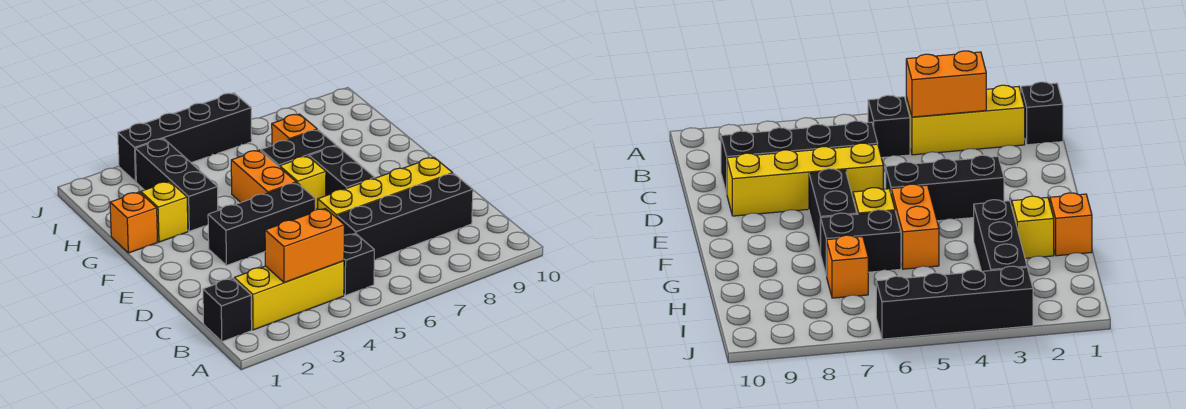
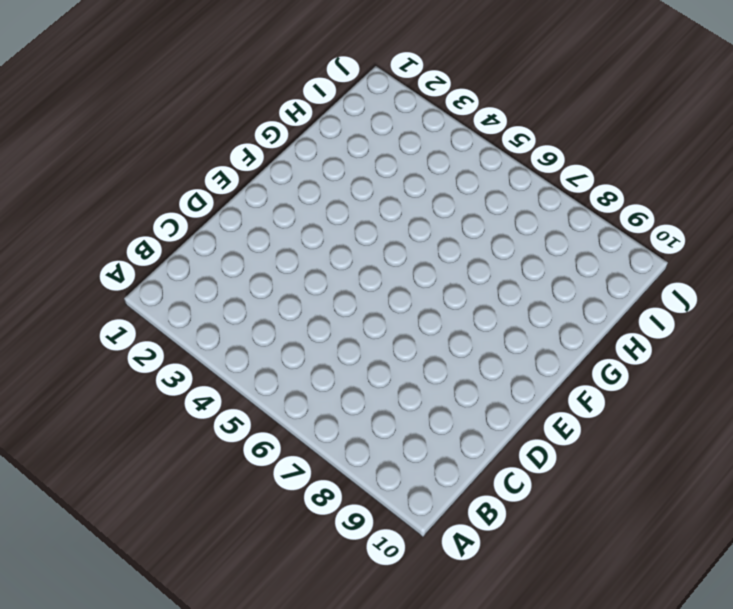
none -> black brick B1 level 1
none -> yellow brick B2:B4 level 1
none -> black brick B5 level 1

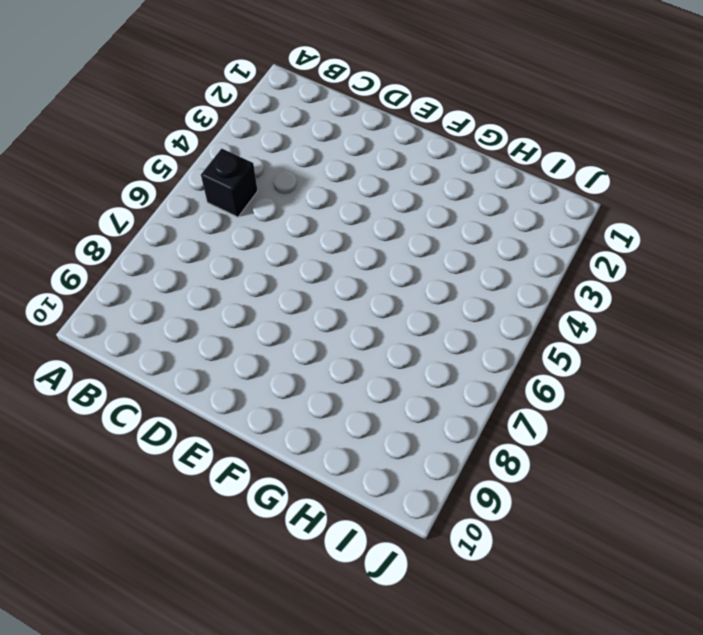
none -> black brick B1 level 1
none -> yellow brick B2:B4 level 1
none -> black brick C6:C9 level 1

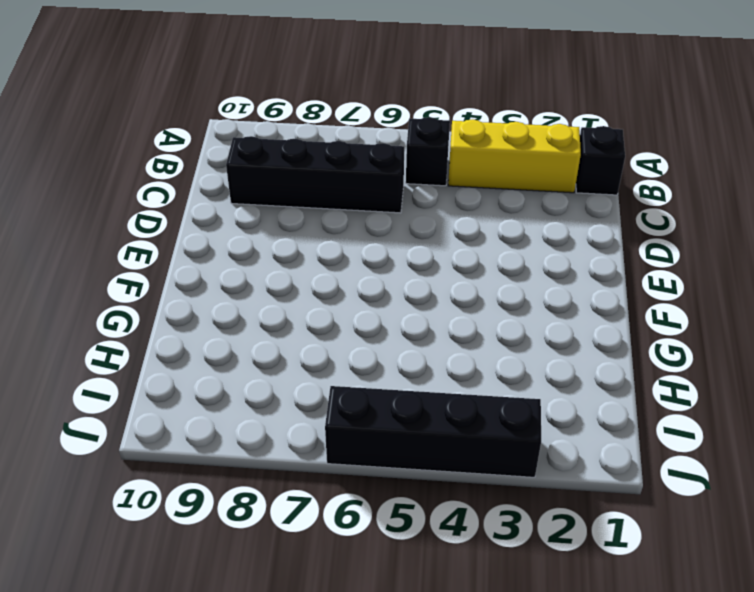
none -> yellow brick D6:D9 level 1
none -> black brick E3:E5 level 1
none -> black brick E7:F7 level 1

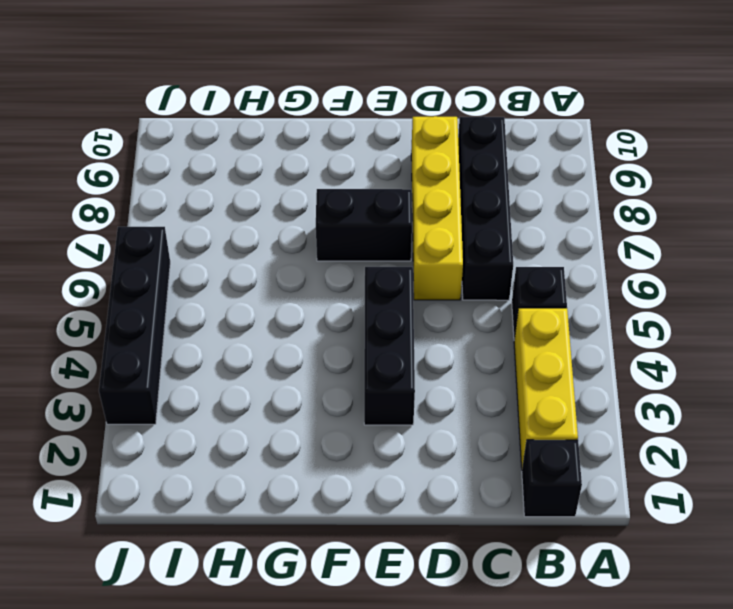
none -> orange brick F5:G5 level 1
none -> yellow brick F6 level 1
none -> orange brick G1 level 1

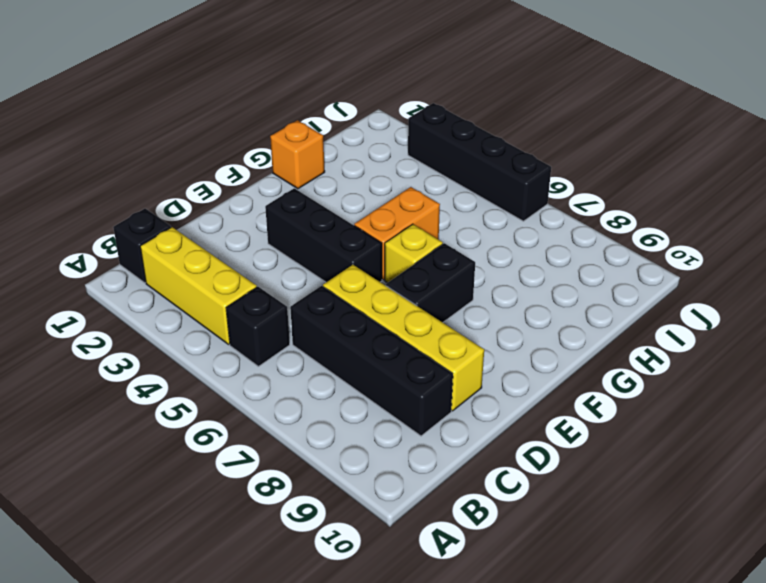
none -> yellow brick G2 level 1
none -> black brick G3:I3 level 1
none -> black brick G6:G7 level 1

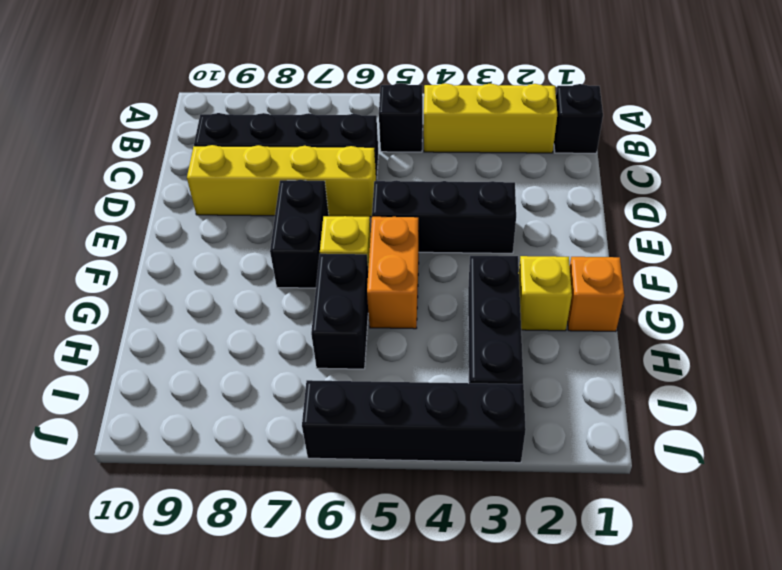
black brick G6:H6 level 1 -> black brick G6:G7 level 1
none -> orange brick H7 level 1
none -> orange brick B3:B4 level 2

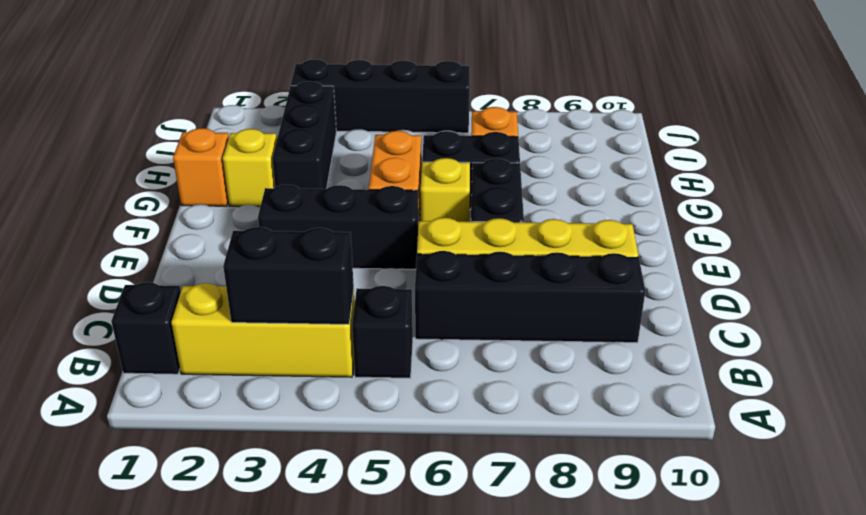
black brick B3:B4 level 2 -> orange brick B3:B4 level 2

